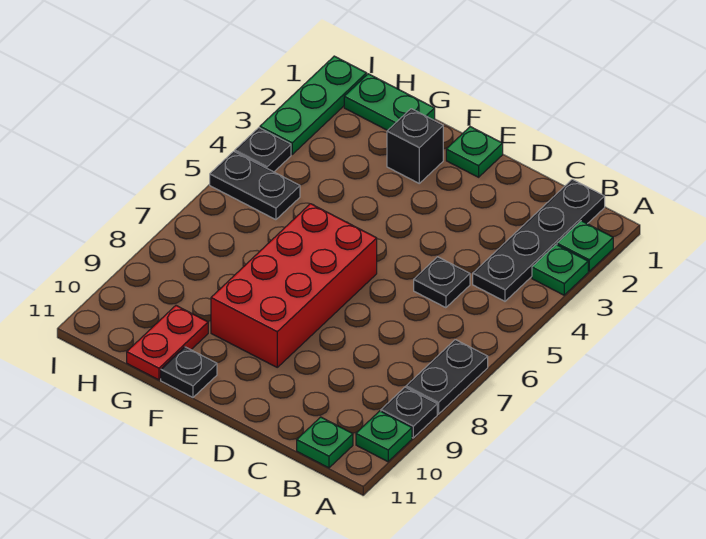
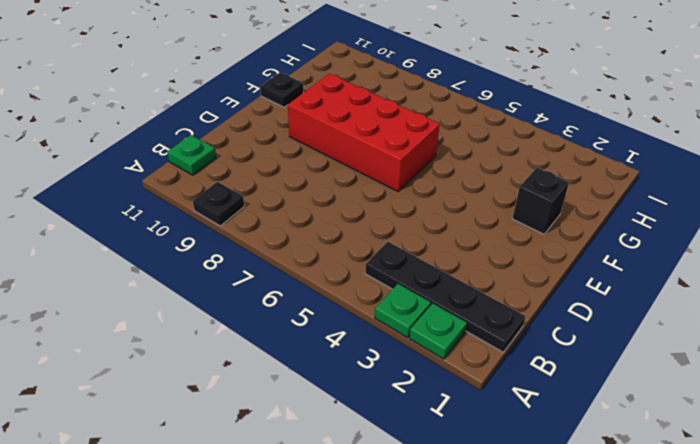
none -> black plate A7:A8 level 1
none -> green plate A10 level 1
none -> black plate C5 level 1

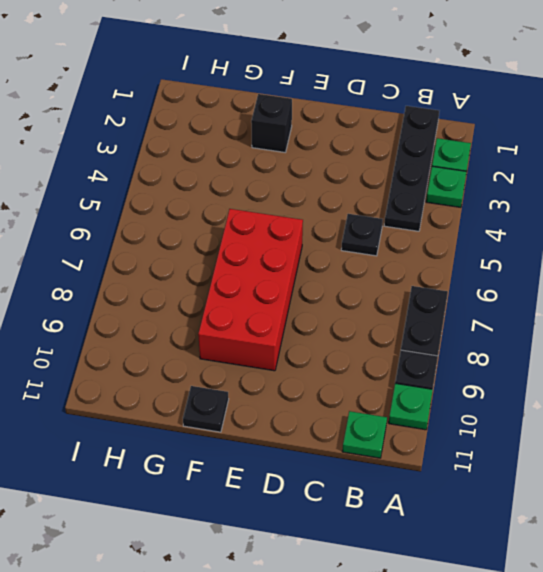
none -> green plate E1 level 1
none -> green plate G1:H1 level 1
none -> red plate G10:G11 level 1

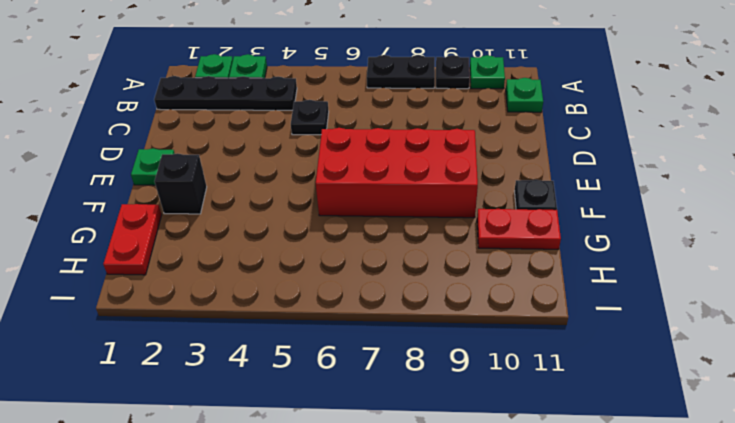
red plate G1:H1 level 1 -> green plate G1:H1 level 1
none -> black plate H5:I5 level 1
none -> green plate I1:I3 level 1
none -> black plate I4 level 1

